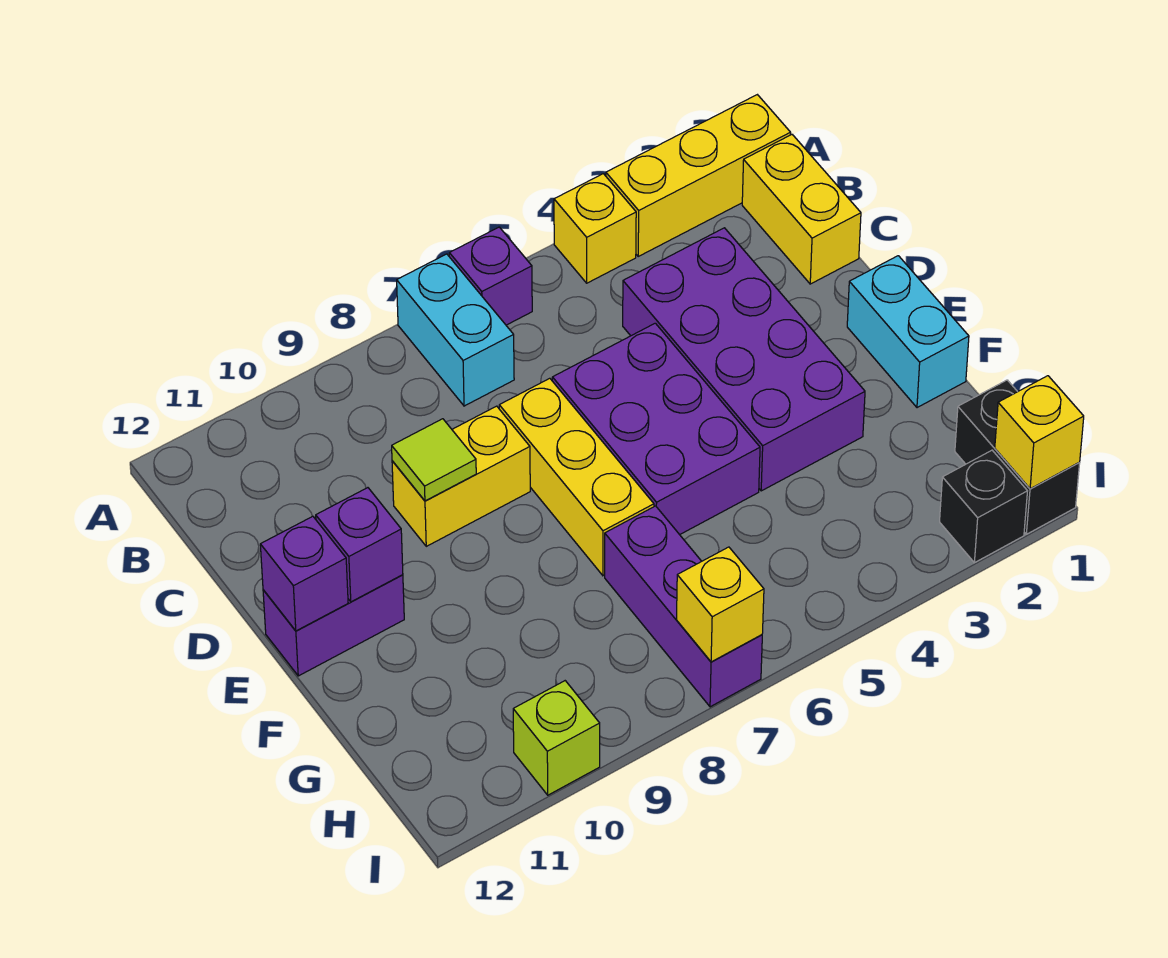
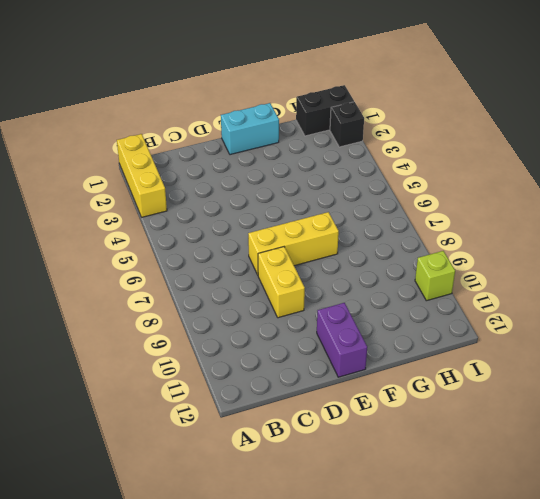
none -> yellow brick A4 level 1
none -> purple brick A6 level 1
none -> cyan brick A7:B7 level 1

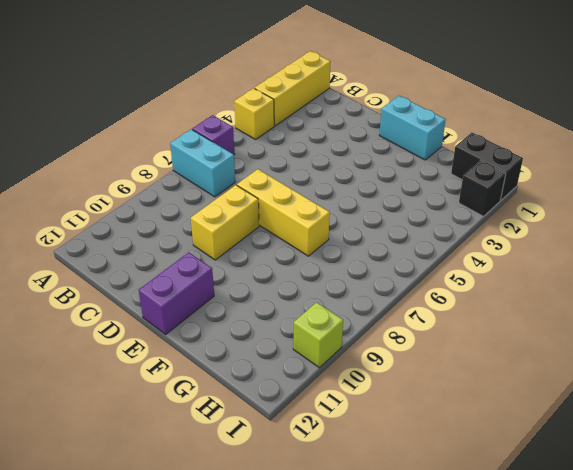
none -> yellow brick B1:C1 level 1
none -> purple brick C3:F4 level 1
none -> purple brick D5:F6 level 1

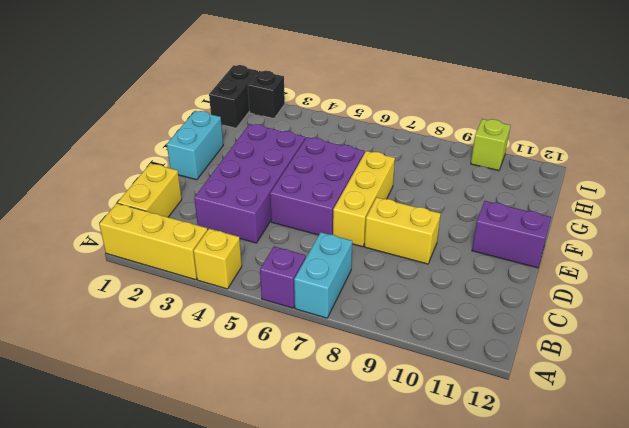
none -> purple brick G7:I7 level 1
none -> lime tile D9 level 2
none -> purple brick E11 level 2

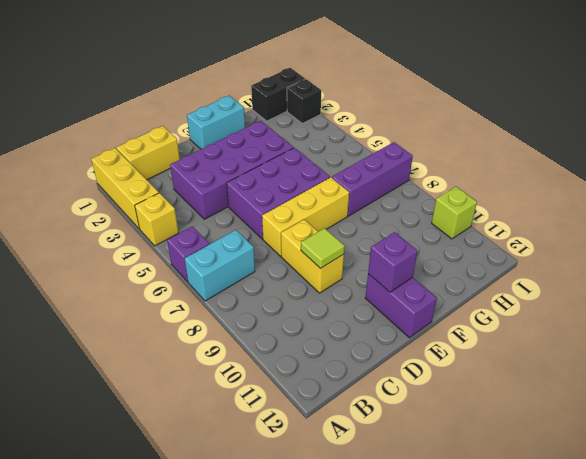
none -> purple brick E12 level 2
none -> yellow brick I1 level 2
none -> yellow brick I7 level 2

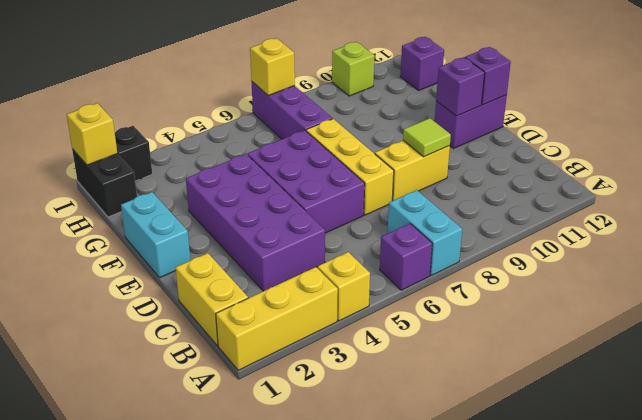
purple brick H12 level 1 -> none

